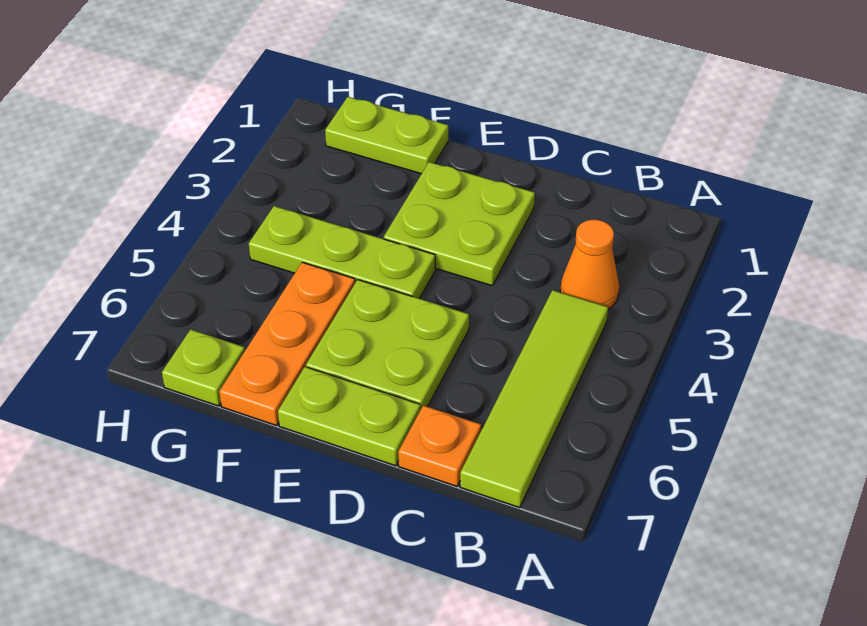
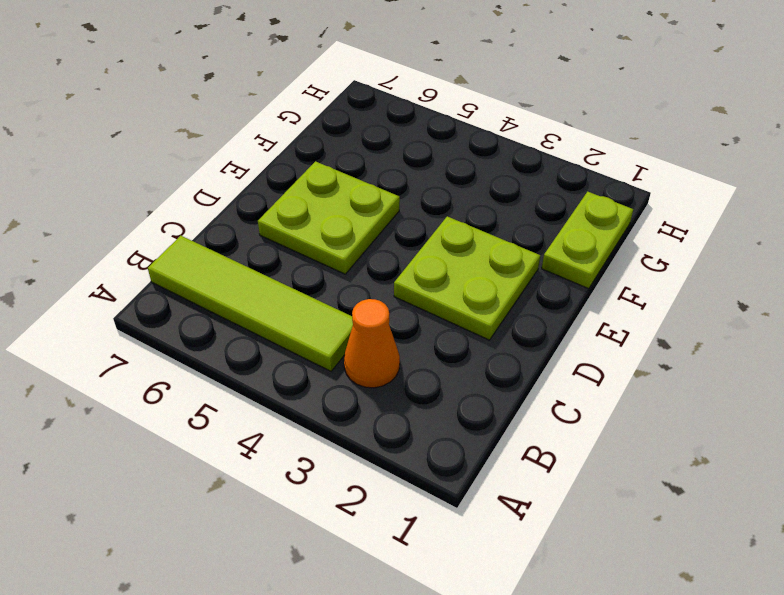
none -> orange plate C7 level 1
none -> lime plate D7:E7 level 1

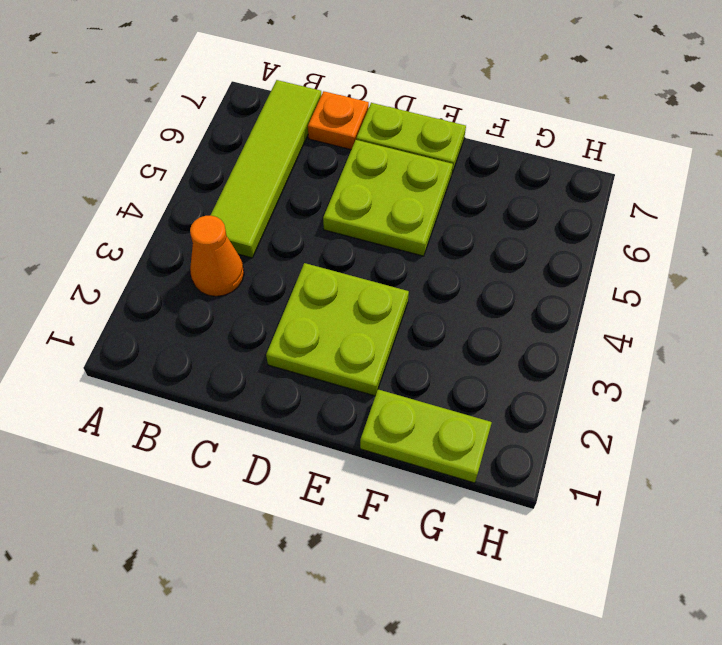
none -> lime plate E4:G4 level 1
none -> orange plate F5:F7 level 1

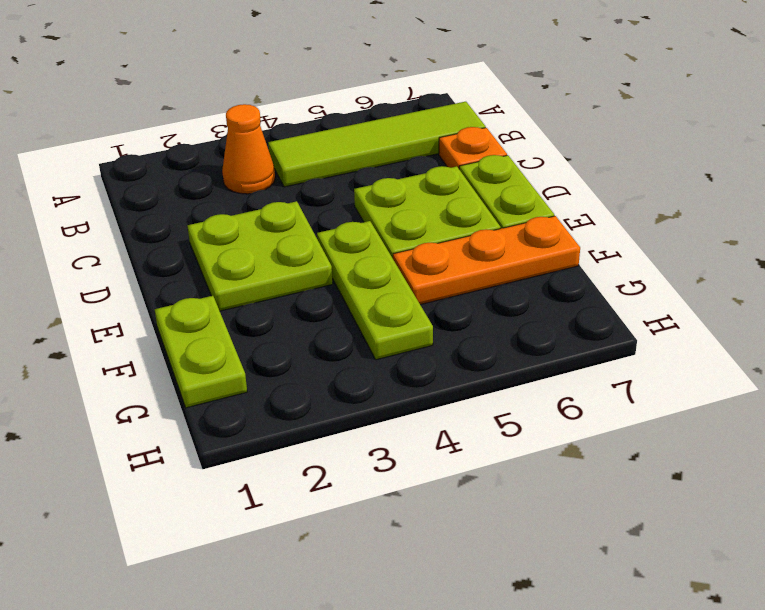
none -> lime plate G7 level 1

